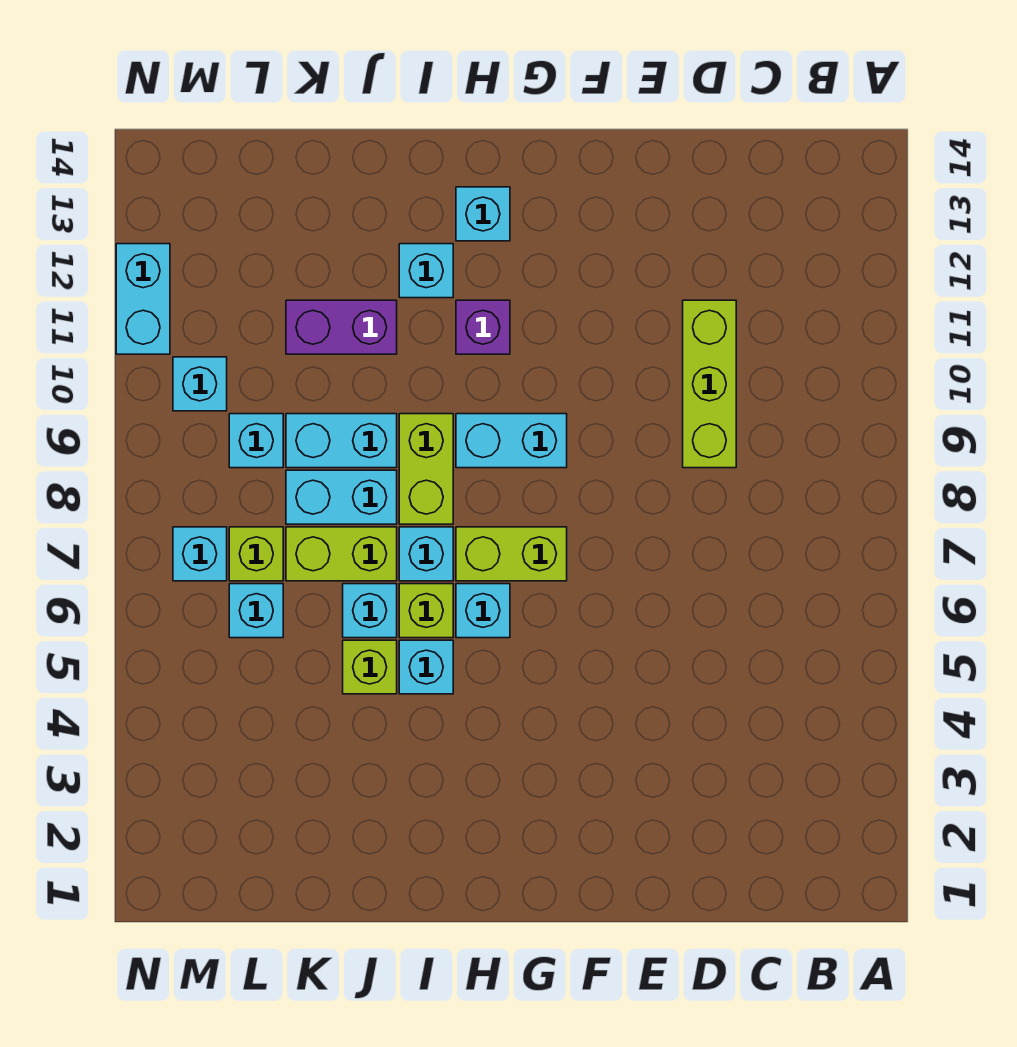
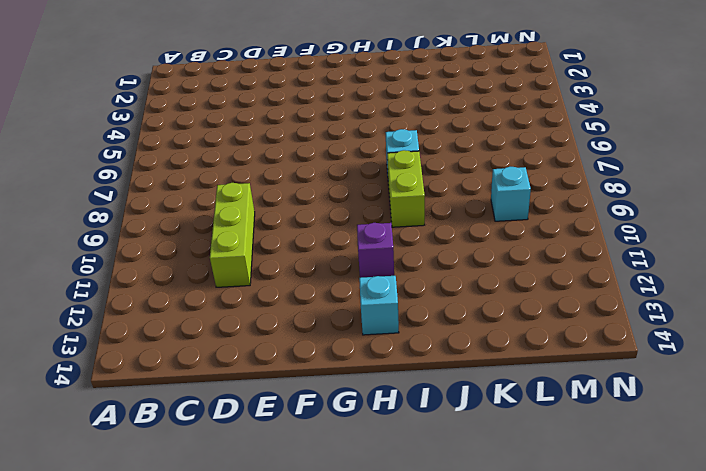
none -> lime brick G7:H7 level 1
none -> cyan brick G9:H9 level 1
none -> cyan brick H6 level 1

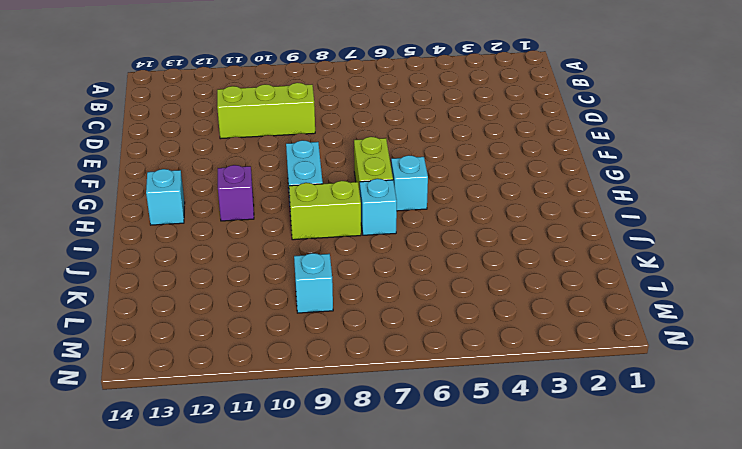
none -> cyan brick I5 level 1
none -> lime brick I6 level 1
none -> cyan brick I12 level 1

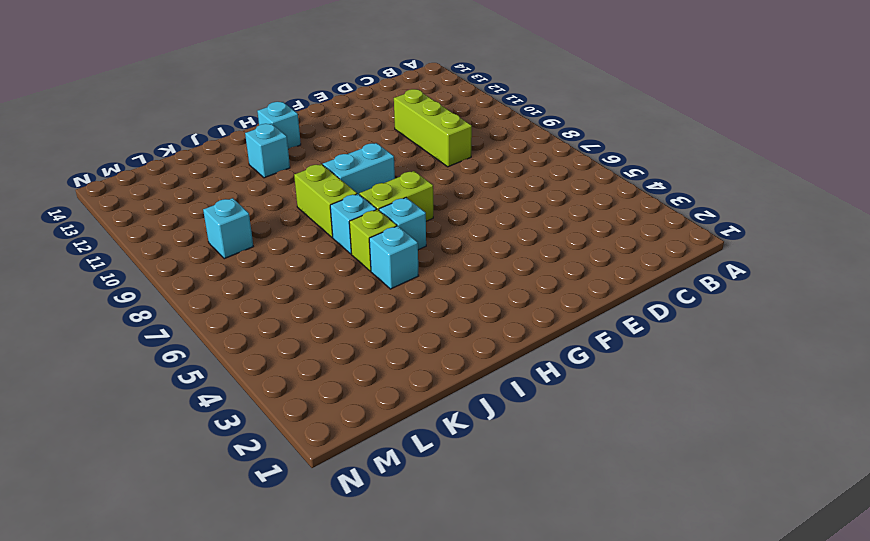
none -> purple brick H11 level 1
none -> lime brick J5 level 1
none -> cyan brick J6 level 1

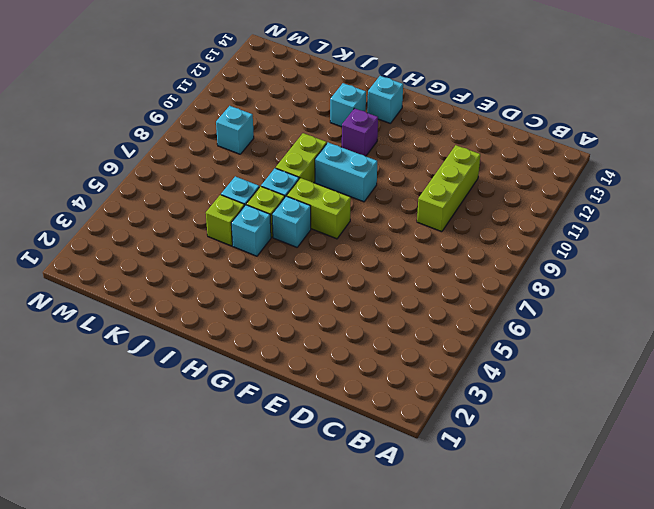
none -> lime brick J7:K7 level 1
none -> cyan brick J8:K8 level 1
none -> cyan brick J9:K9 level 1

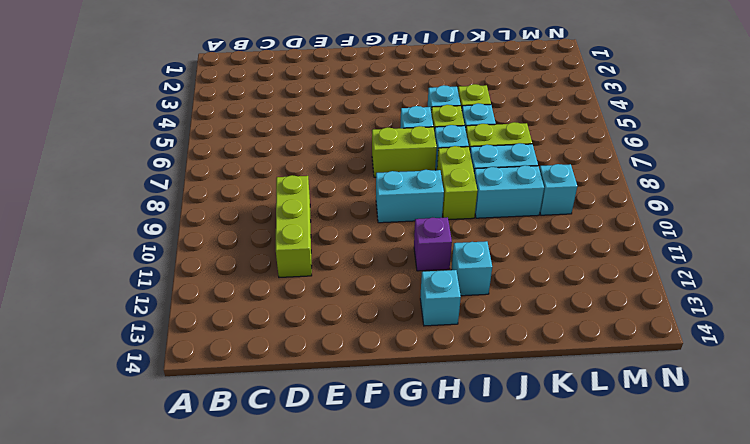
none -> purple brick J11:K11 level 1
none -> cyan brick L6 level 1
none -> lime brick L7 level 1

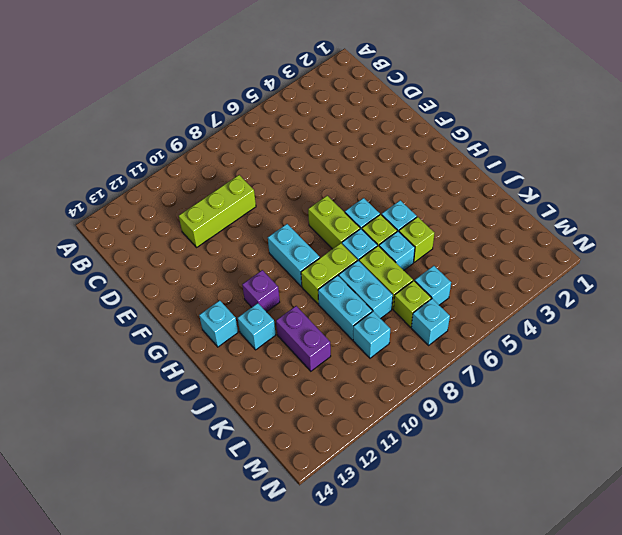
none -> cyan brick M10 level 1
none -> cyan brick N11:N12 level 1

